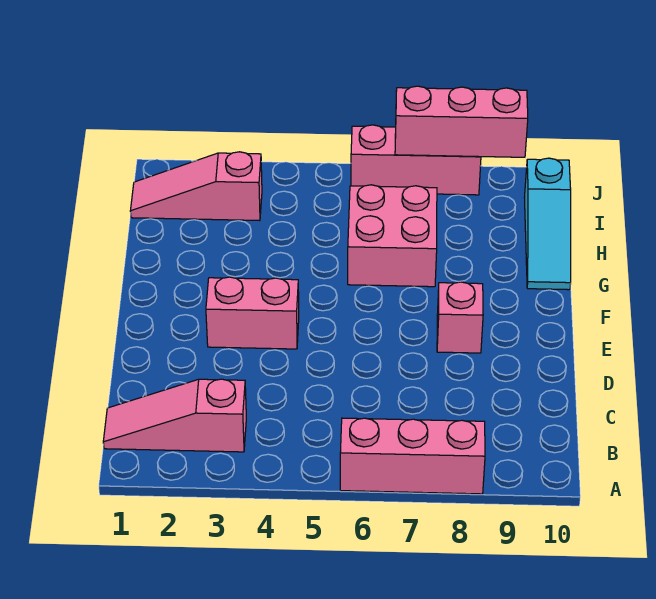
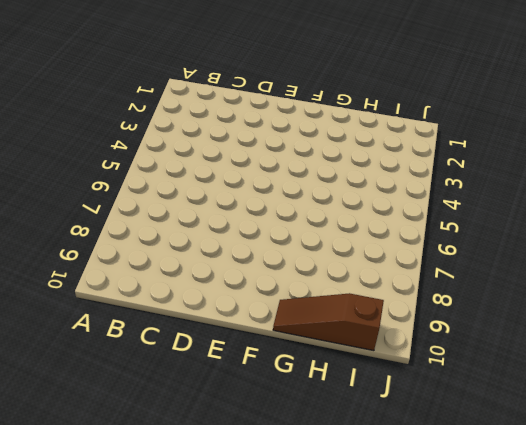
brown slope G10:I10 level 1 top I -> cyan slope G10:I10 level 1 top I
none -> pink brick A6:A8 level 1
none -> pink slope B1:B3 level 1 top 3

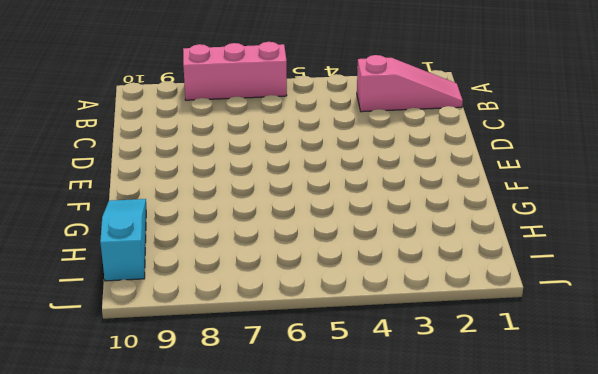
none -> pink brick E3:E4 level 1
none -> pink brick E8 level 1

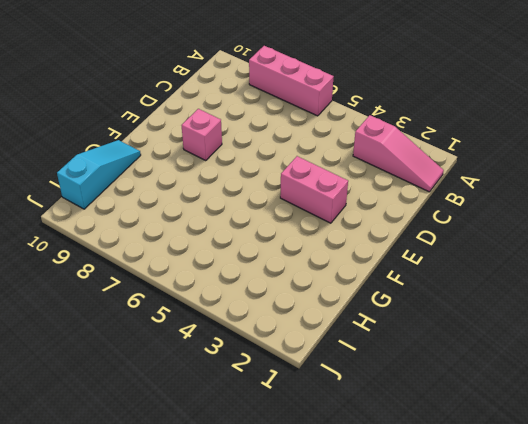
none -> pink brick G6:H7 level 1
none -> pink slope I1:I3 level 1 top 3

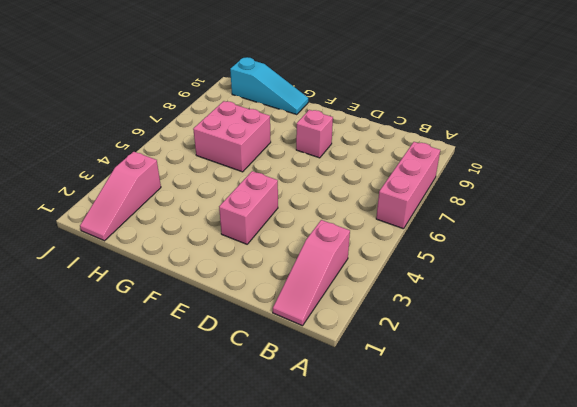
none -> pink brick J6:J8 level 1
none -> pink brick J7:J9 level 2

